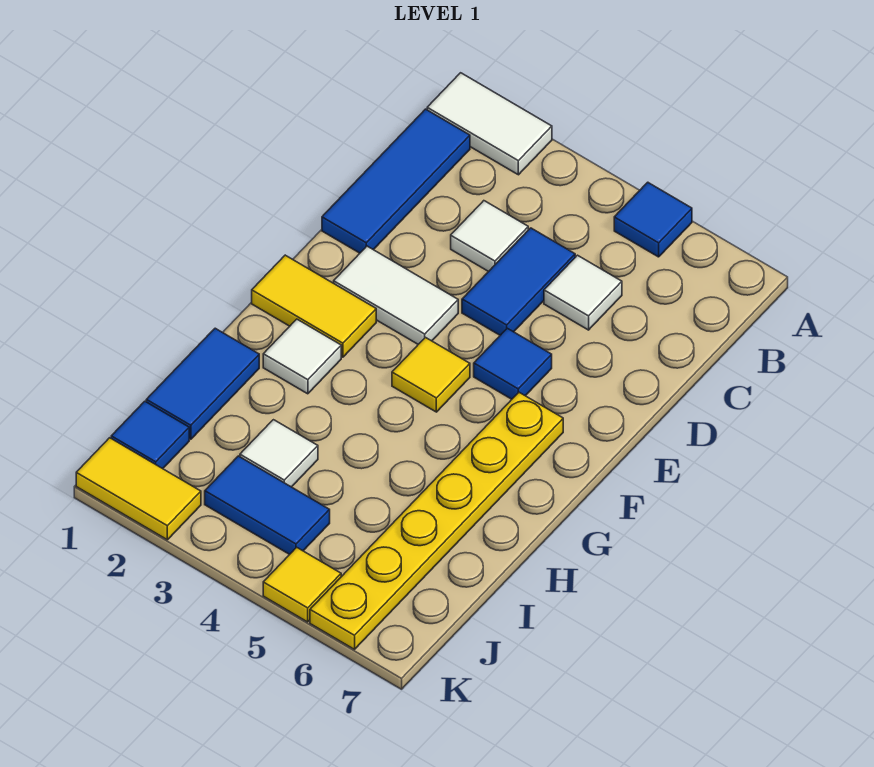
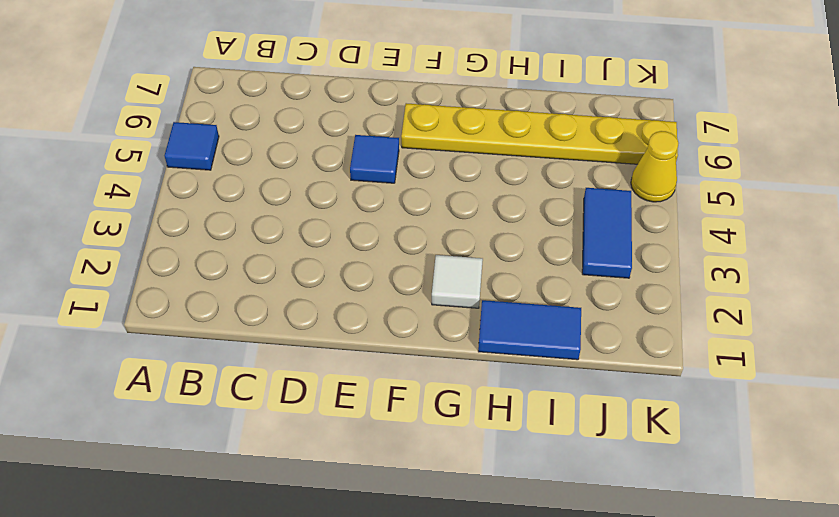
yellow cone K5 level 1 -> yellow tile K5 level 1
none -> white tile A1:A2 level 1
none -> blue tile B1:D1 level 1
none -> white tile C3 level 1

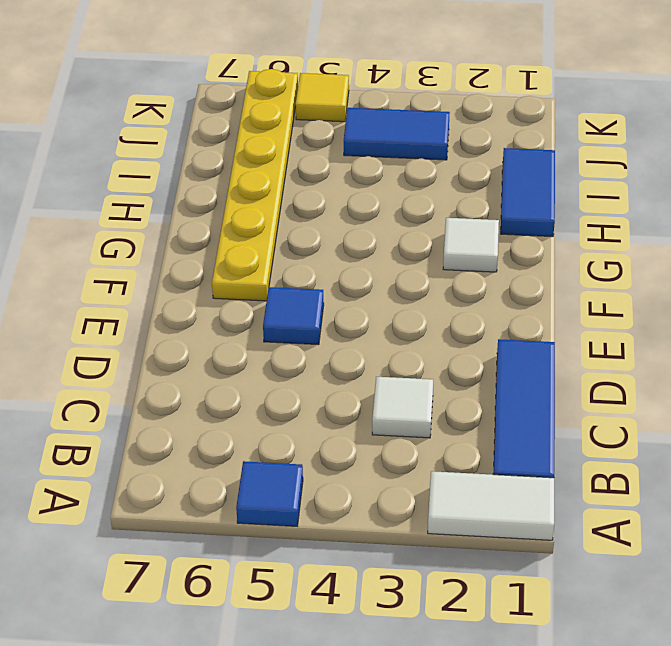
none -> blue tile C4:D4 level 1
none -> white tile C5 level 1
none -> white tile E2:E3 level 1

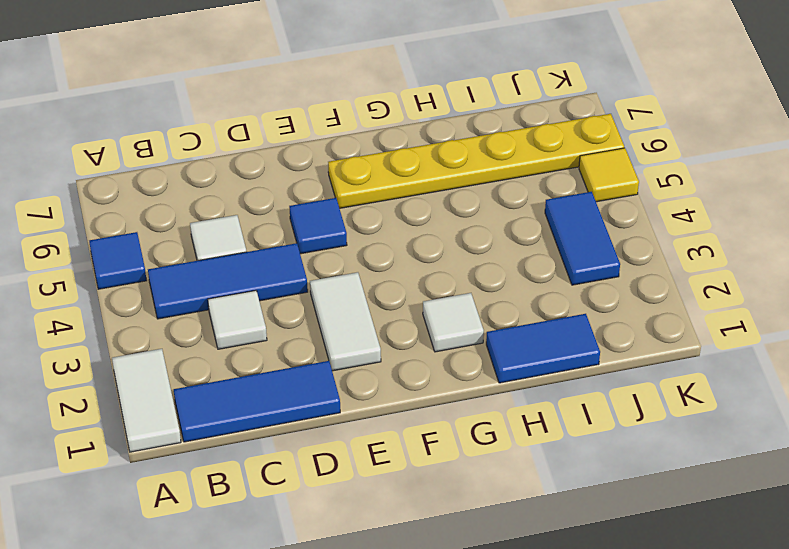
blue tile B4:D4 level 1 -> blue tile C4:D4 level 1
none -> yellow tile F1:F2 level 1
none -> yellow tile F4 level 1
none -> white tile I3 level 1

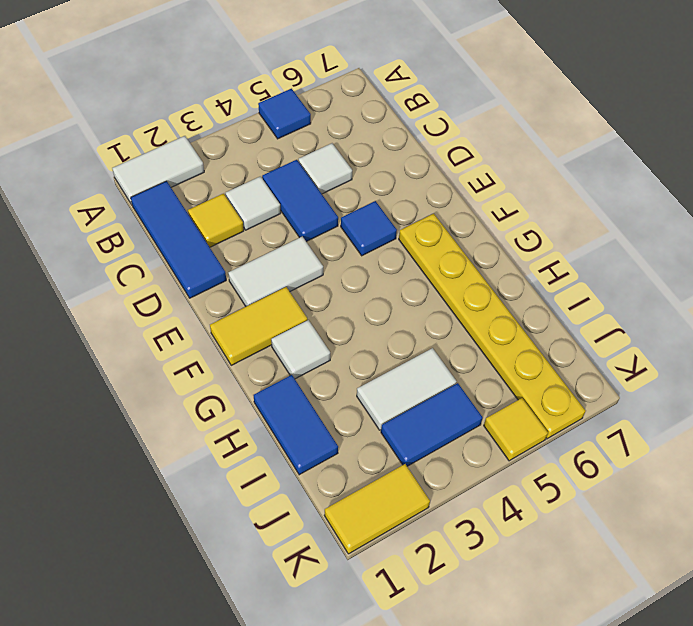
yellow tile C2 level 1 -> yellow tile F4 level 1
white tile I3:I4 level 1 -> white tile I3 level 1
none -> blue tile J1 level 1

